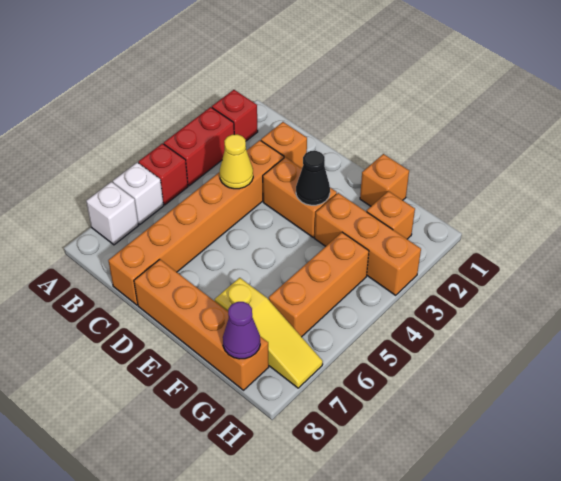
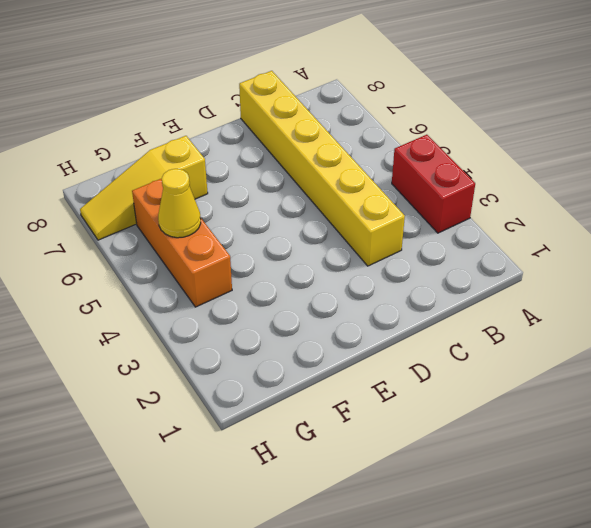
yellow brick C3:C8 level 1 -> orange brick C3:C8 level 1
yellow cone G5 level 2 -> yellow cone C4 level 2
none -> red brick A2 level 1
none -> red brick A5 level 1
none -> white brick A6 level 1

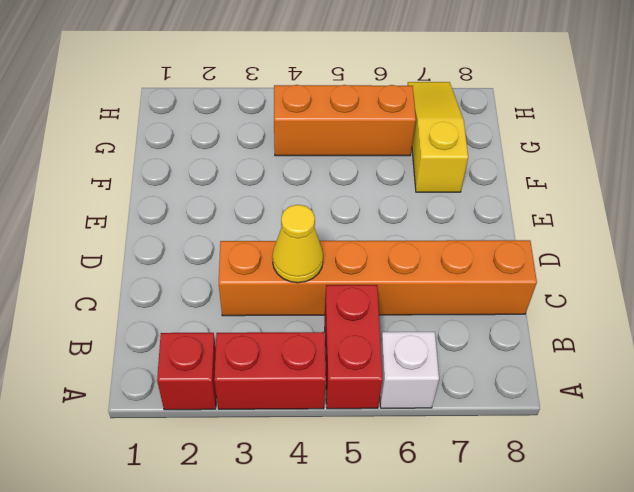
red brick A5:B5 level 1 -> red brick A5 level 1
none -> white brick A7 level 1
none -> orange brick C2 level 1
none -> orange brick D3:E3 level 1

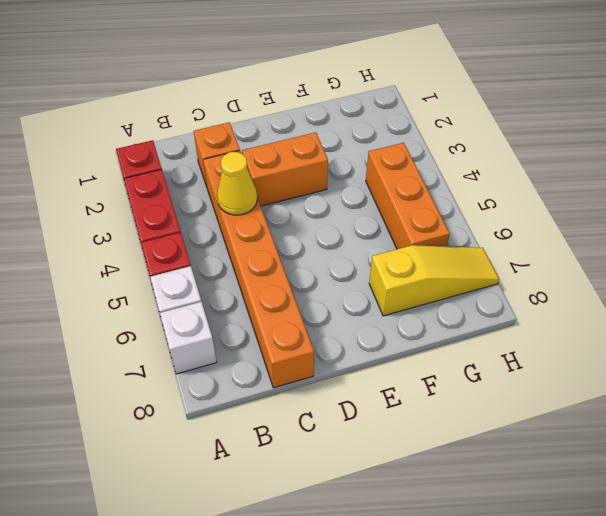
none -> orange brick D8:G8 level 1
none -> orange brick F1 level 1
none -> orange brick F3:H3 level 1

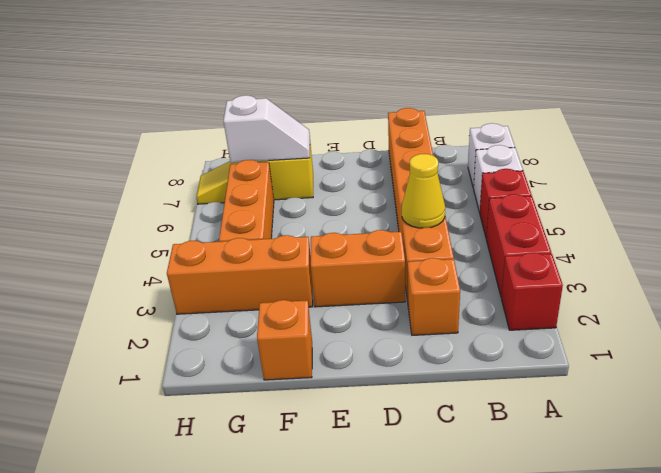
white slope F7:G7 level 2 top G -> none
none -> orange brick D8:G8 level 1
none -> orange brick G2 level 1
none -> black cone E3 level 2

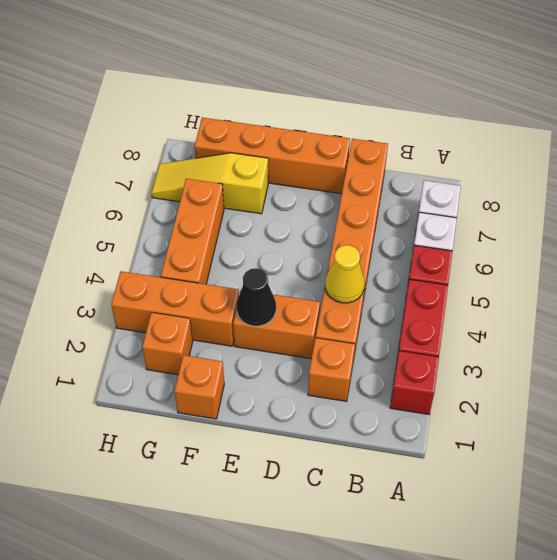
none -> purple cone G8 level 2

